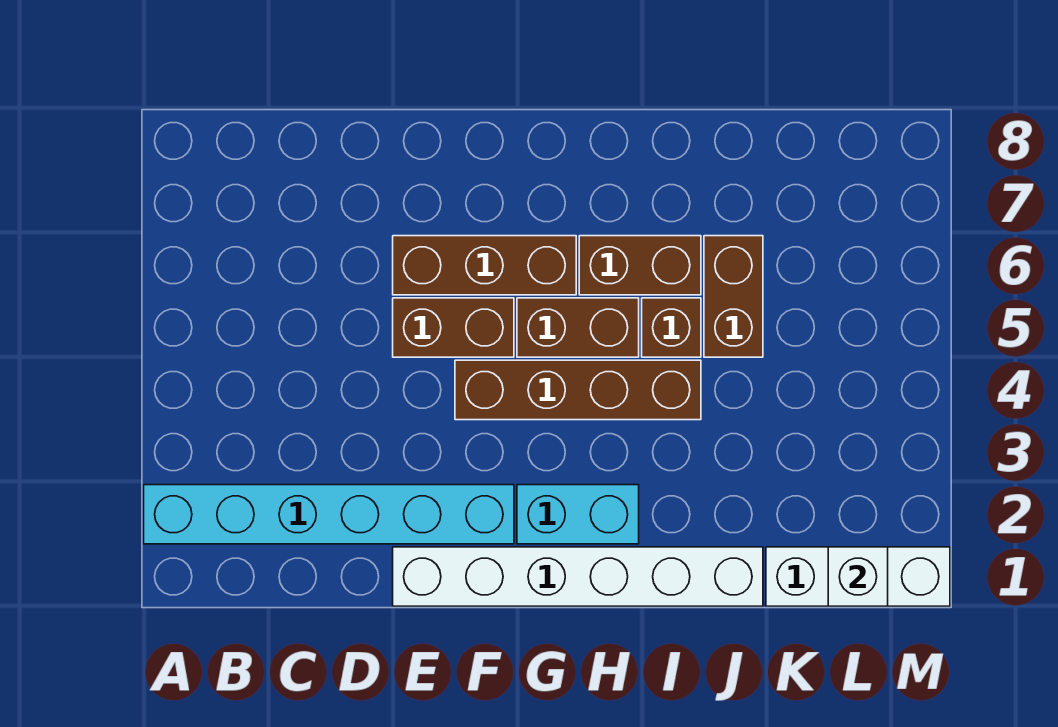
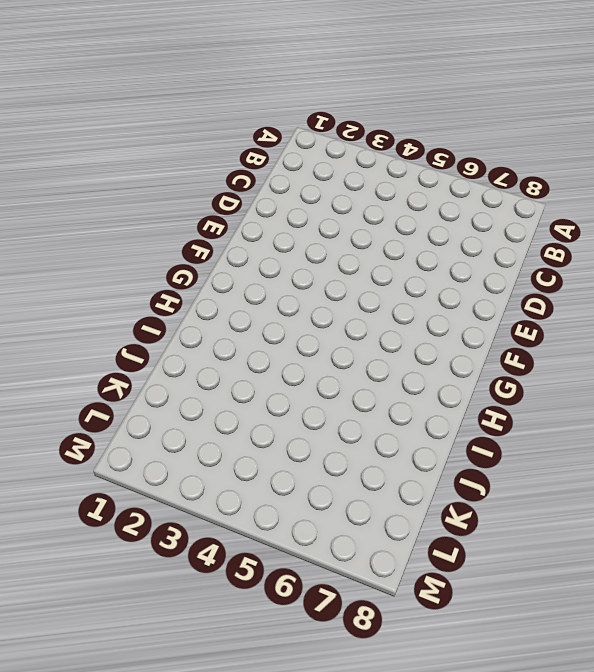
none -> cyan brick A2:F2 level 1
none -> white brick E1:J1 level 1
none -> brown brick E5:F5 level 1

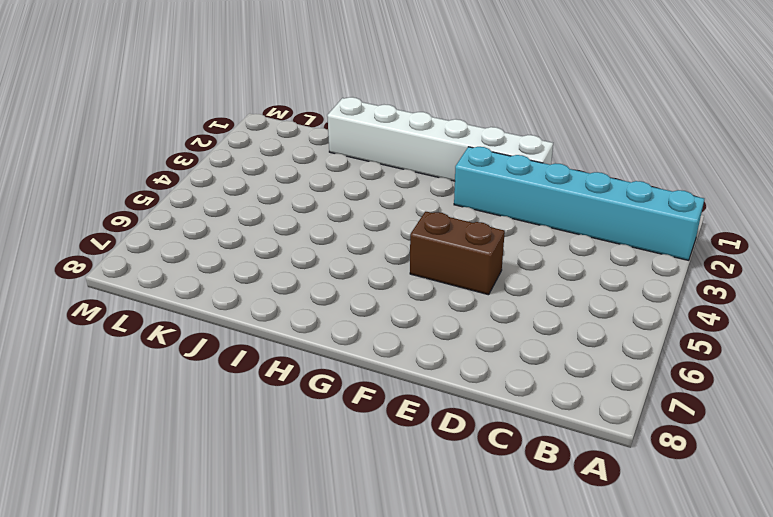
none -> brown brick E6:G6 level 1
none -> brown brick F4:I4 level 1
none -> cyan brick G2:H2 level 1

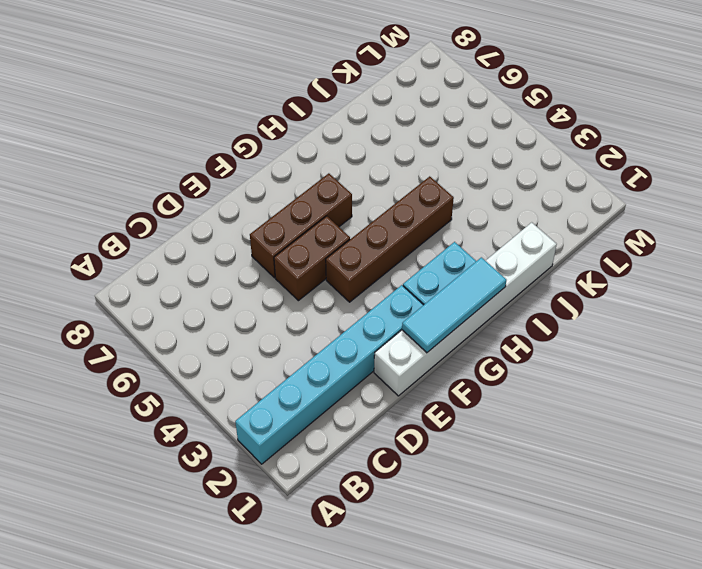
cyan tile F1:H1 level 2 -> none
none -> brown brick G5:H5 level 1
none -> brown brick H6:I6 level 1
none -> brown brick I5 level 1

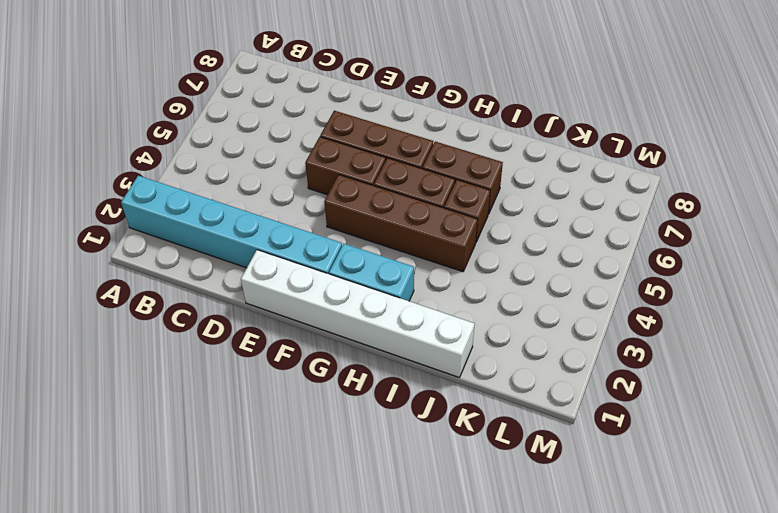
none -> brown brick J5:J6 level 1
none -> white brick K1:M1 level 1
none -> white brick L1 level 2

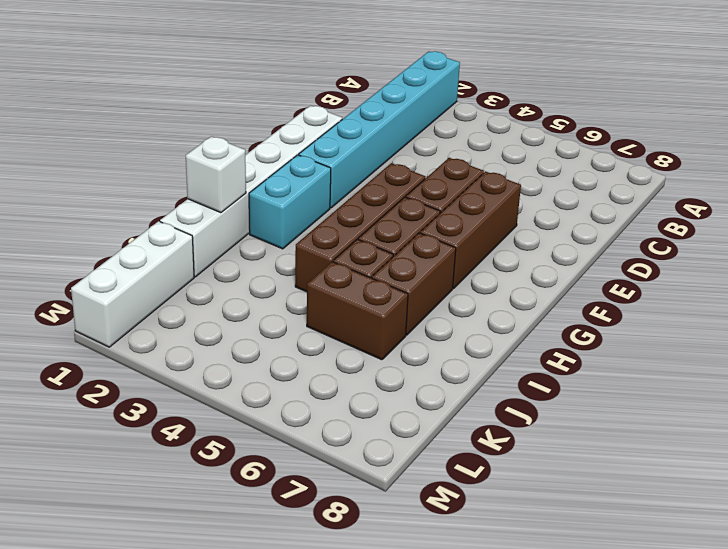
white brick I1 level 2 -> white brick L1 level 2

